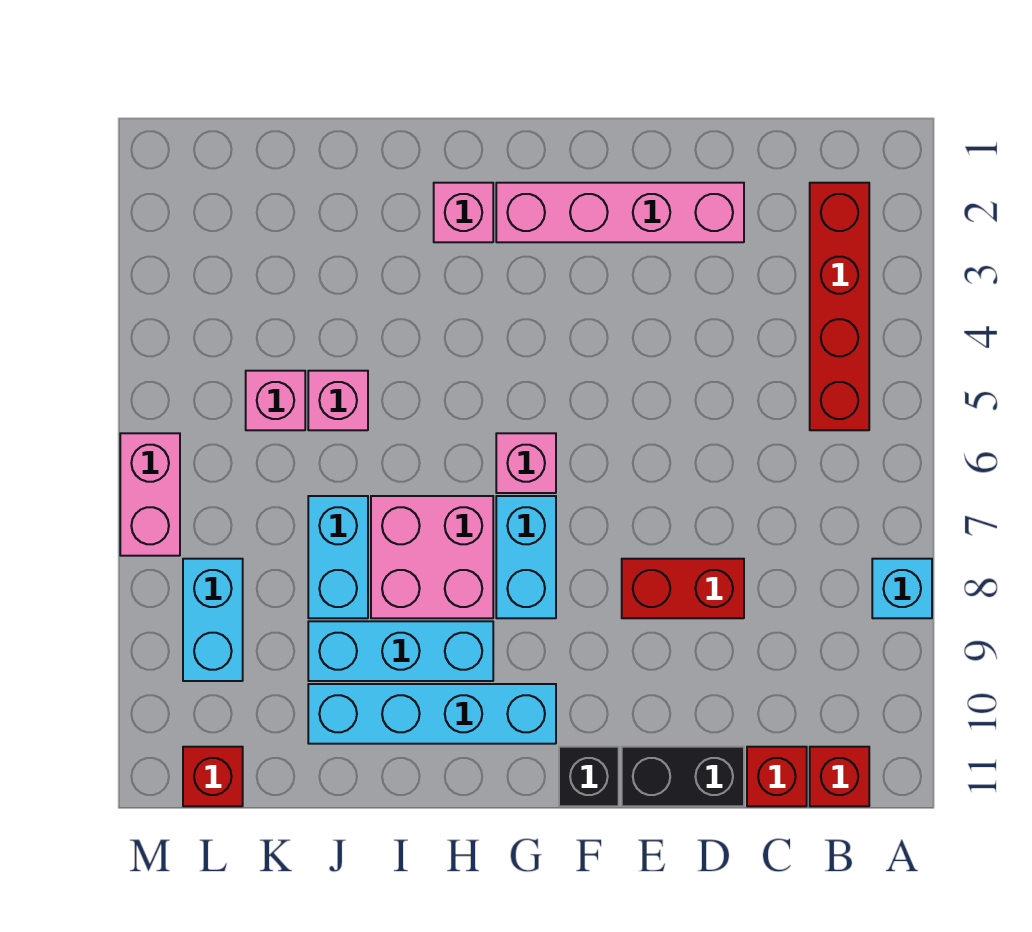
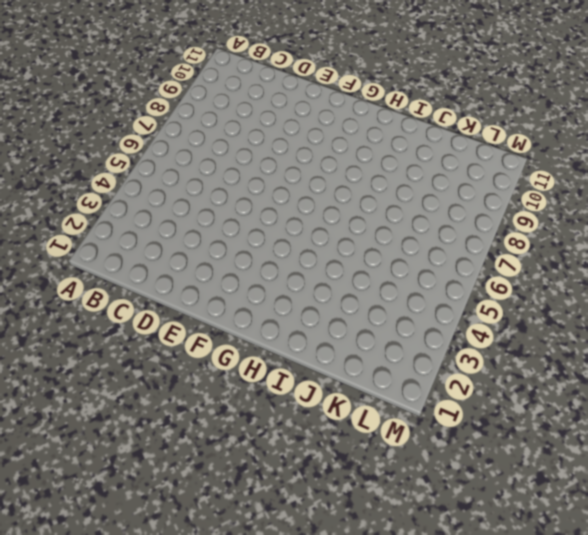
none -> cyan brick A8 level 1
none -> red brick B2:B5 level 1
none -> red brick B11 level 1

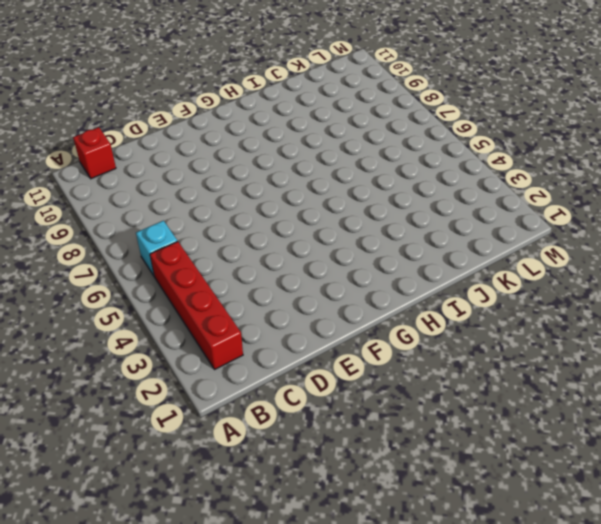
cyan brick B6 level 1 -> cyan brick A8 level 1
none -> red brick C11 level 1
none -> pink brick D2:G2 level 1
none -> red brick D8:E8 level 1

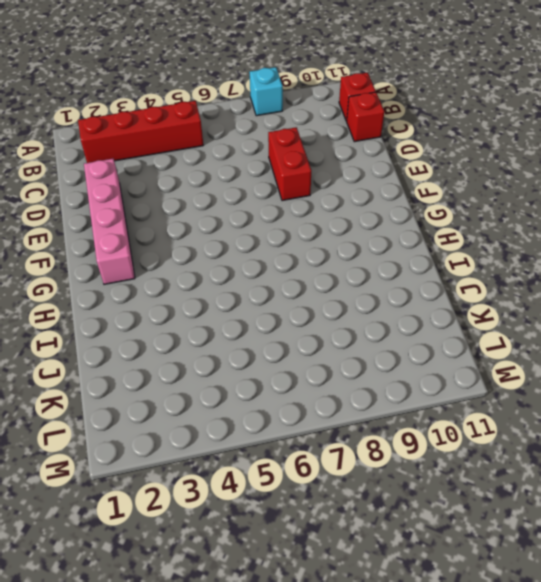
none -> black brick D11:E11 level 1
none -> black brick F11 level 1
none -> pink brick G6 level 1

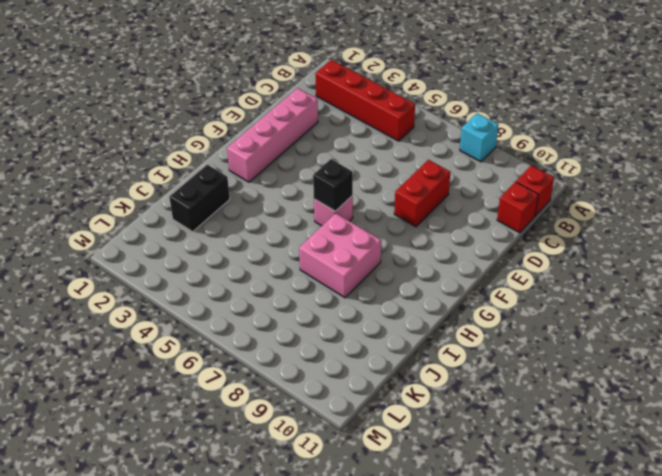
black brick G6 level 2 -> black brick F11 level 1
black brick I2:J2 level 1 -> black brick D11:E11 level 1
none -> cyan brick G7:G8 level 1
none -> cyan brick G10:J10 level 1
none -> pink brick H2 level 1

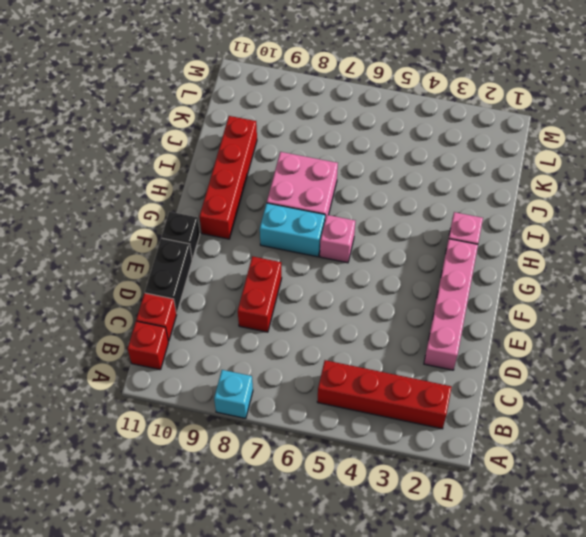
red brick G10:J10 level 1 -> cyan brick G10:J10 level 1
none -> cyan brick H9:J9 level 1
none -> pink brick J5 level 1
none -> cyan brick J7:J8 level 1

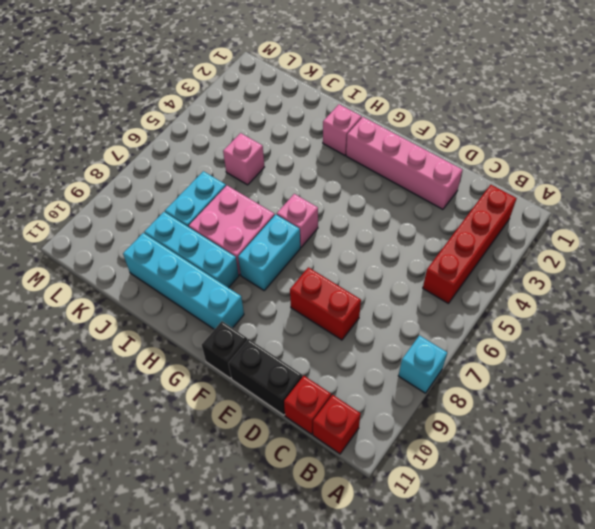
none -> pink brick K5 level 1
none -> cyan brick L8:L9 level 1
none -> red brick L11 level 1

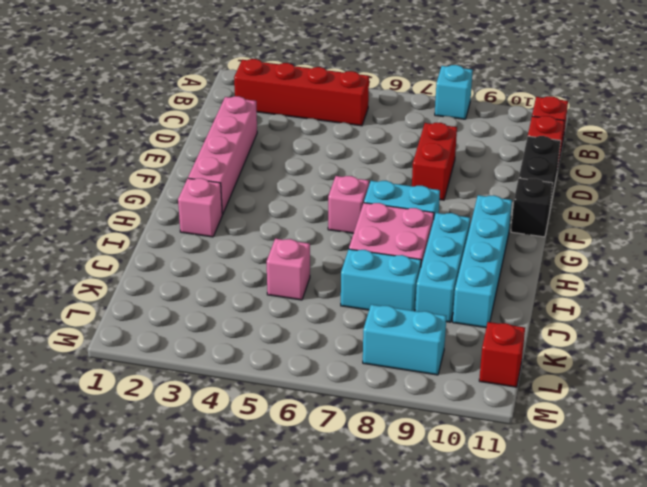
none -> pink brick K5 level 1
none -> pink brick M6:M7 level 1

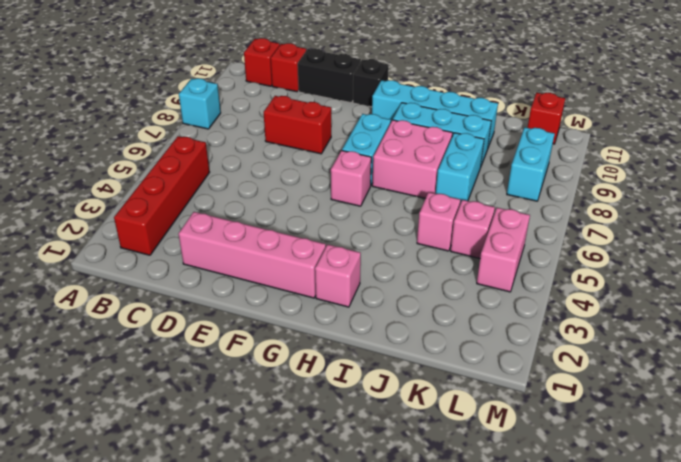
pink brick L4:L5 level 1 -> pink brick M6:M7 level 1

